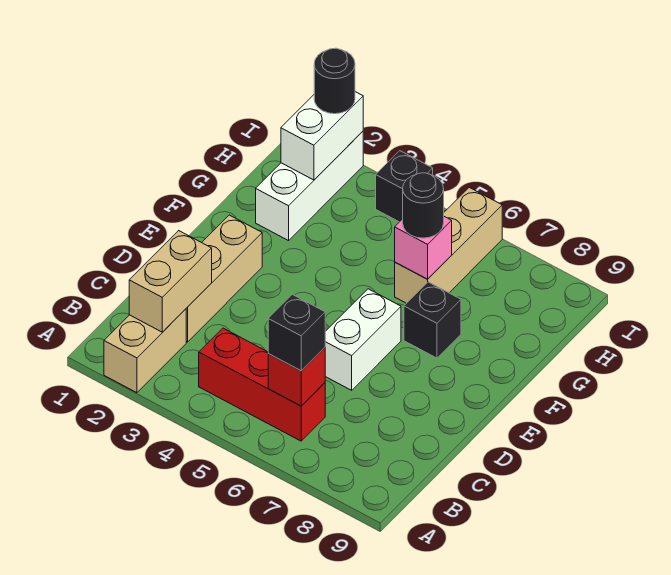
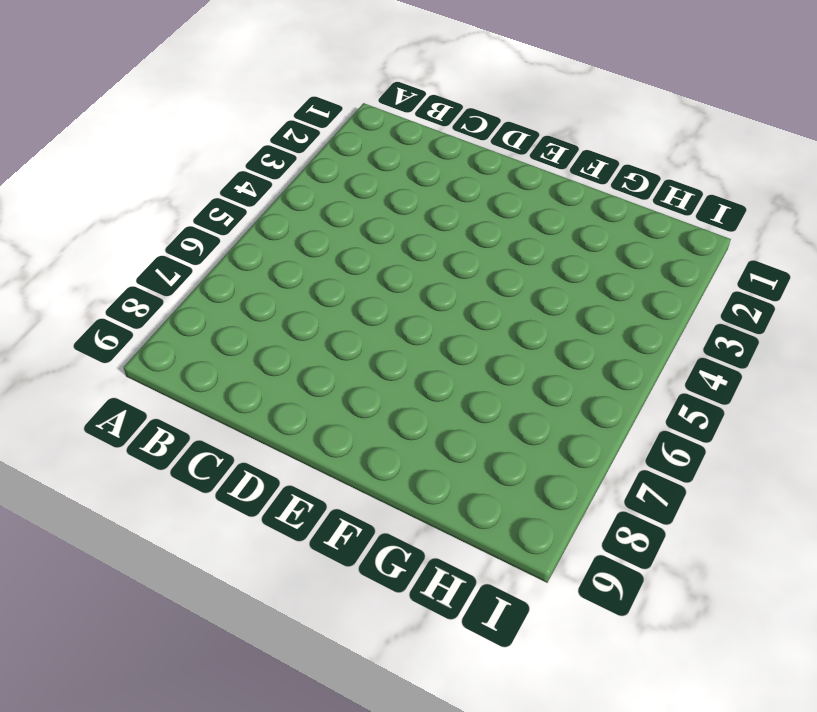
none -> tan brick A2:B2 level 1
none -> red brick B4:B6 level 1
none -> tan brick C2:E2 level 1

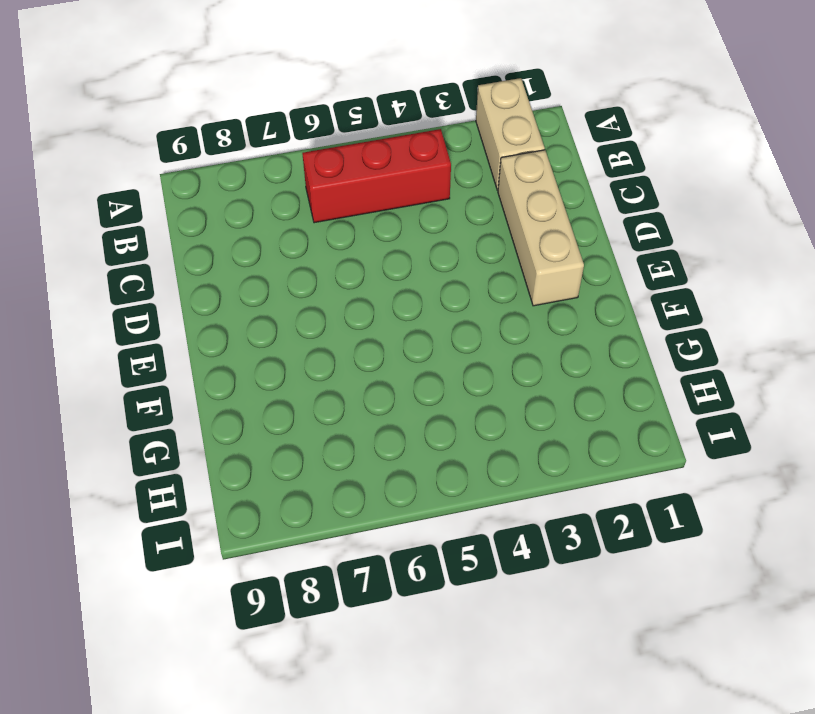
none -> white brick D6:E6 level 1
none -> black brick F7 level 1
none -> white brick G2:I2 level 1

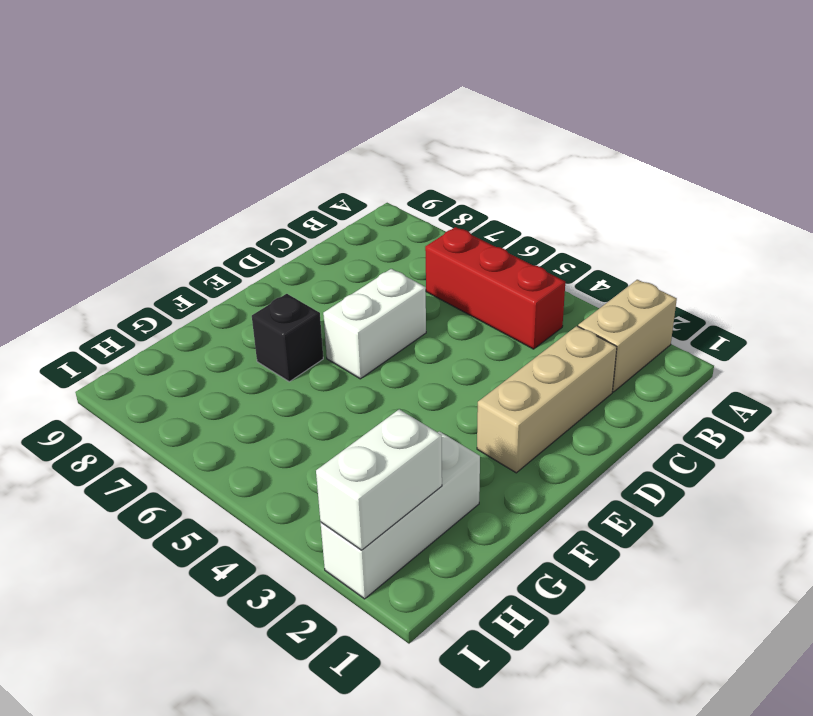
none -> tan brick G6:I6 level 1
none -> black brick I4 level 1
none -> tan brick B2:C2 level 2

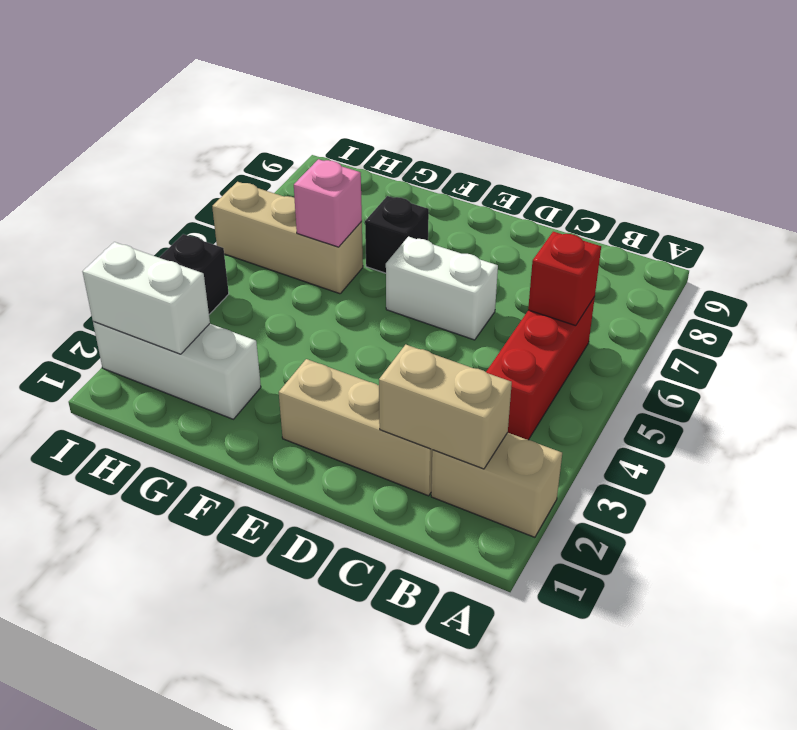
none -> black brick B6 level 3
none -> black round brick G6 level 3
none -> black round brick I2 level 3

